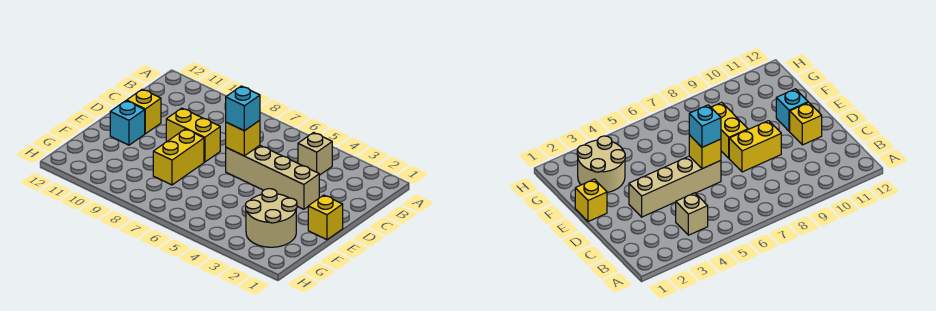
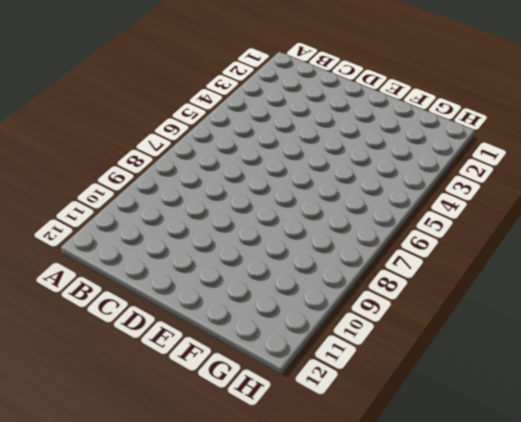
none -> tan brick B4 level 1
none -> tan brick D3:D6 level 1

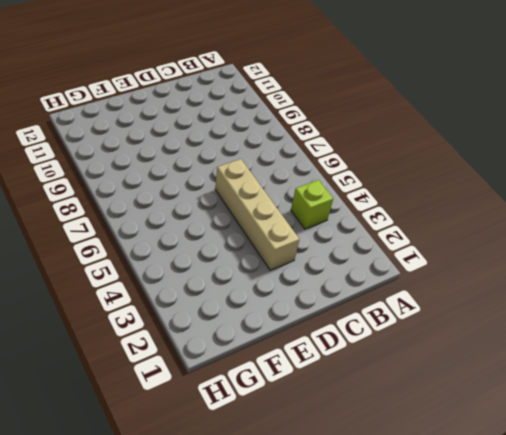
lime brick B4 level 1 -> tan brick B4 level 1
none -> yellow brick D8:D9 level 1
none -> yellow brick D11 level 1

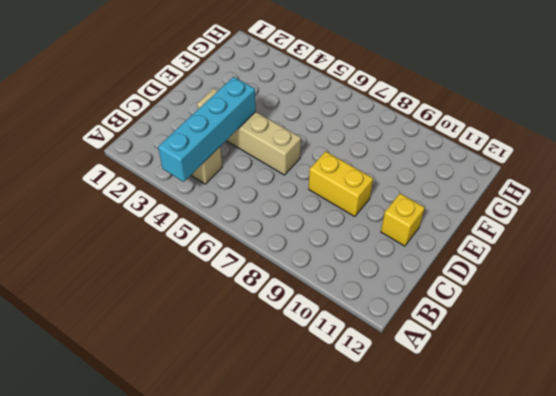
cyan brick A4:D4 level 2 -> none
none -> yellow brick E1 level 1
none -> yellow brick E8:F8 level 1

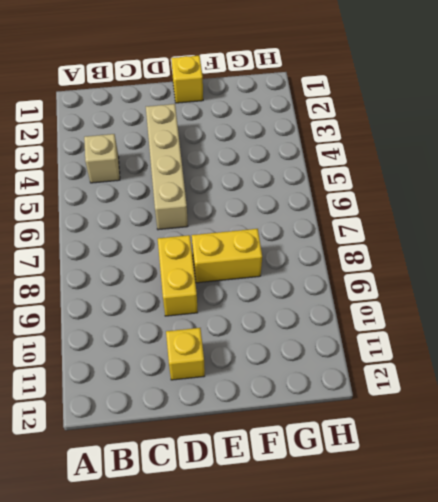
none -> cyan brick E11 level 1
none -> tan round brick F2:G3 level 1

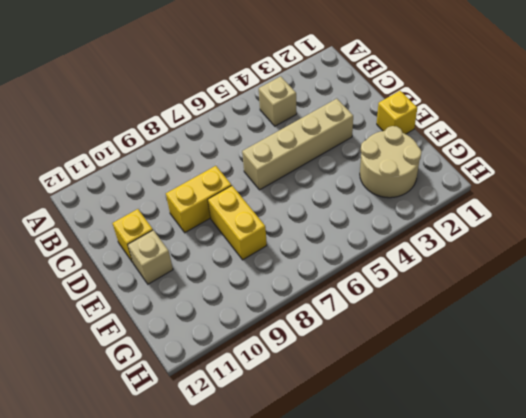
tan brick E11 level 1 -> cyan brick E11 level 1
none -> yellow brick D6 level 2
none -> cyan brick D6 level 3

